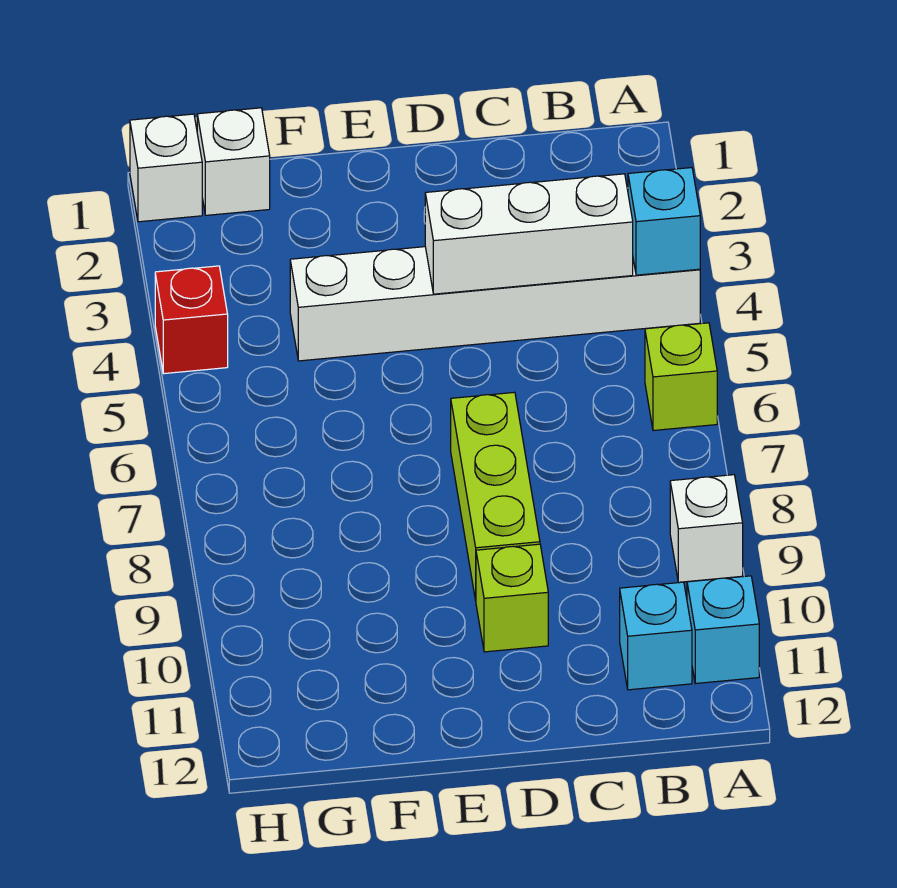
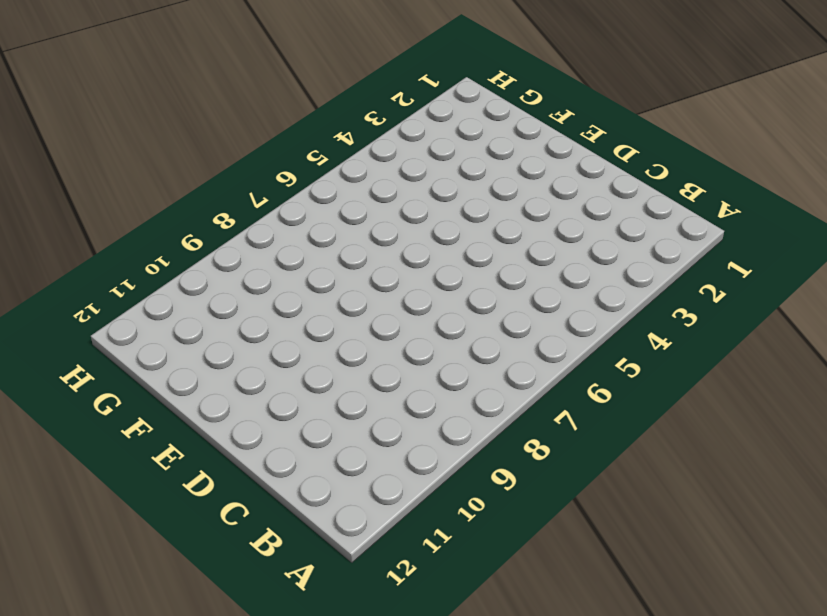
none -> white brick A4:F4 level 1
none -> lime brick A6 level 1
none -> white brick A9 level 1

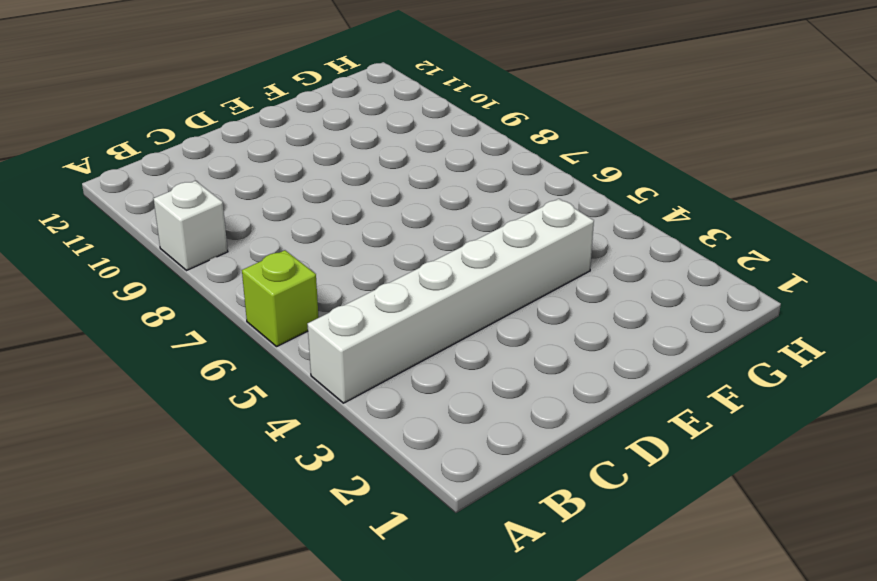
none -> cyan brick A11 level 1
none -> cyan brick B11 level 1
none -> lime brick D7:D9 level 1

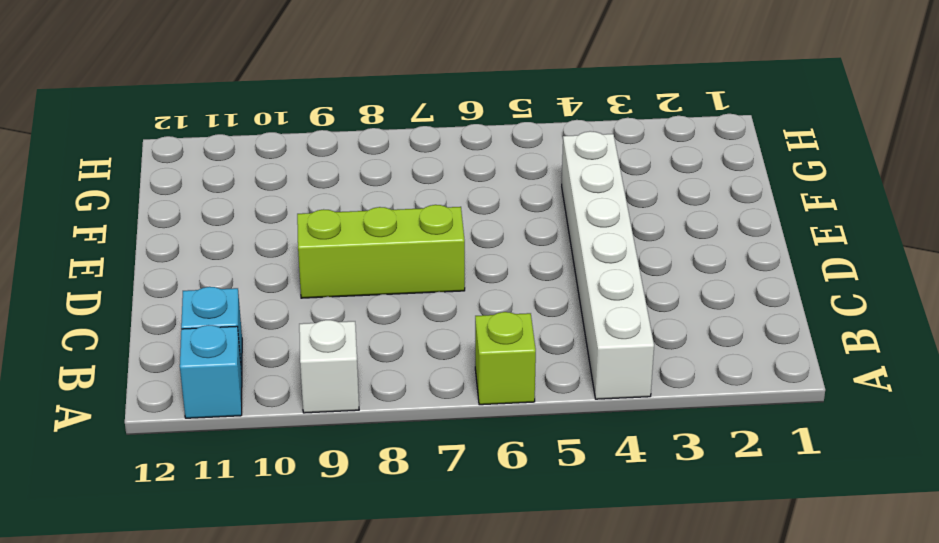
none -> lime brick D10 level 1
none -> white brick G1 level 1
none -> white brick H1 level 1

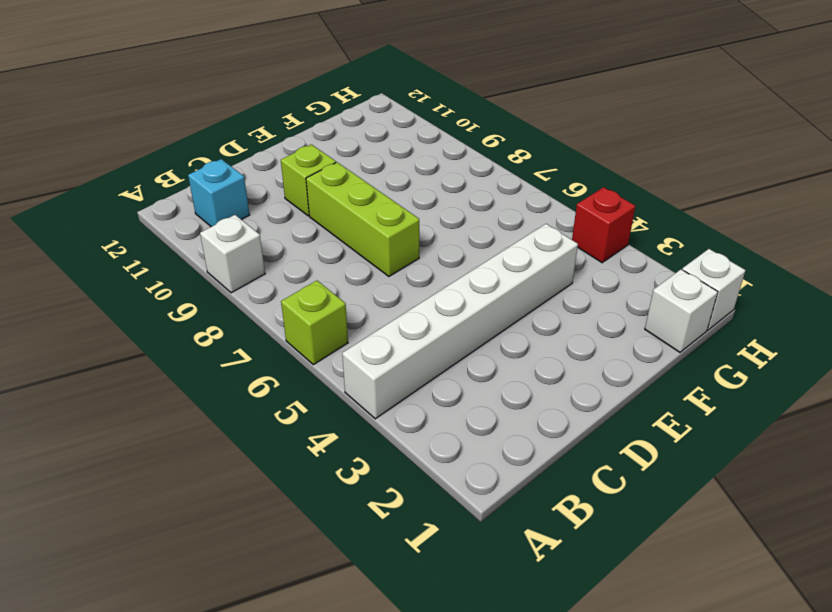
none -> cyan brick A11 level 1
none -> cyan brick A4 level 2
none -> white brick B4:D4 level 2

